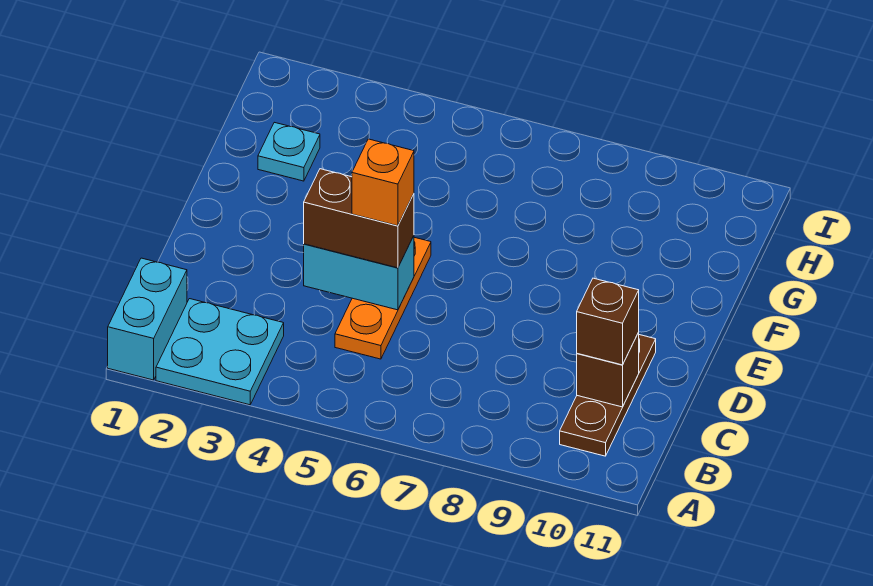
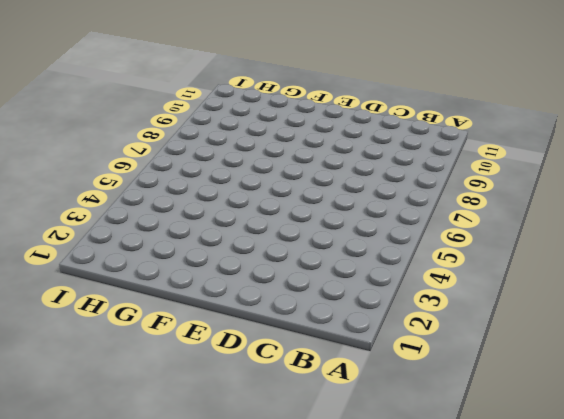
none -> cyan brick A1:B1 level 1
none -> cyan plate A2:B3 level 1

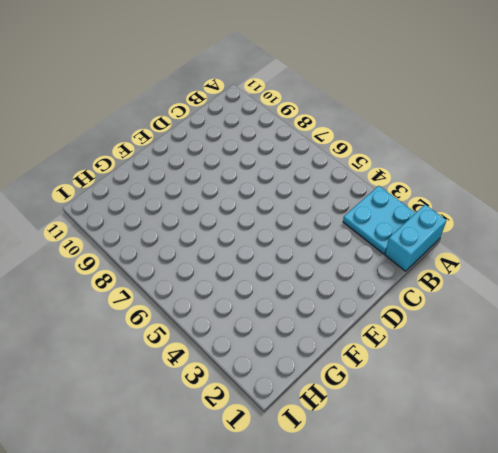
none -> brown plate B10:D10 level 1
none -> orange plate C5:E5 level 1

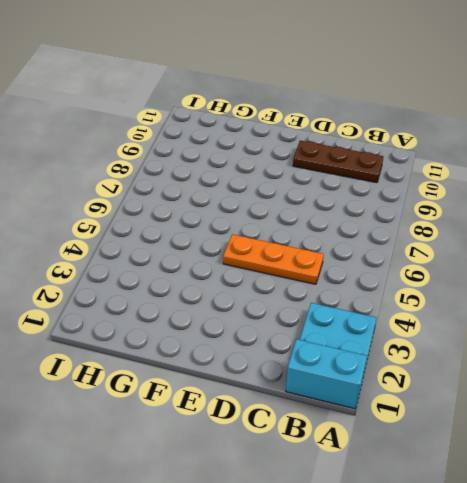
none -> cyan plate G2 level 1
none -> brown brick C10 level 2

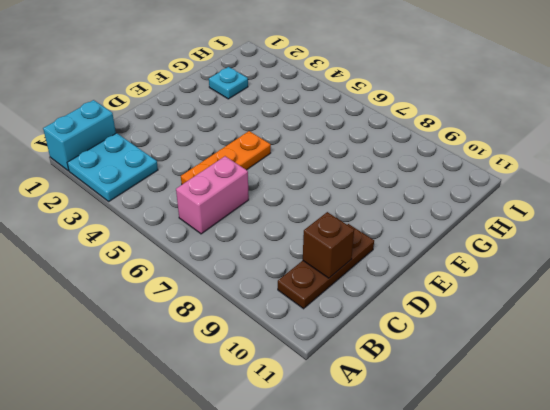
pink brick B6:C6 level 1 -> none
none -> cyan brick D4:D5 level 2
none -> brown brick C10 level 3

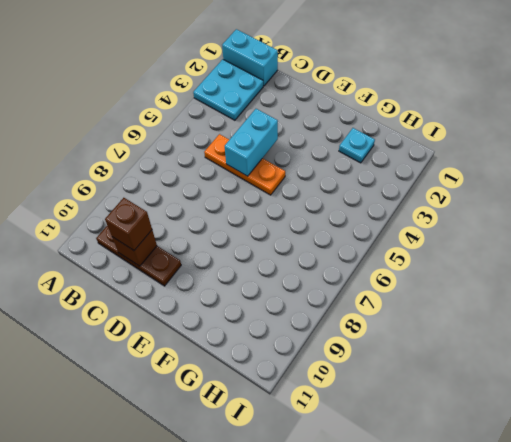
none -> brown brick D4:D5 level 3
none -> orange brick D5 level 4

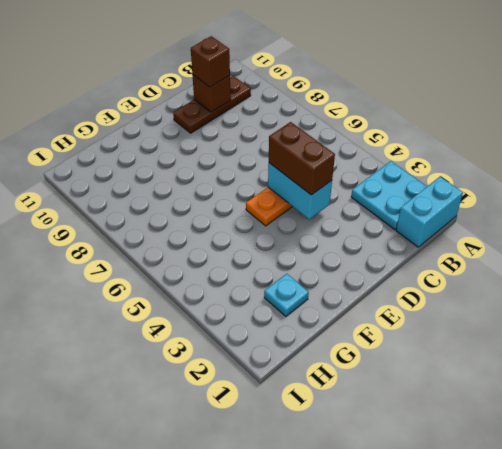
none -> orange brick D5 level 4

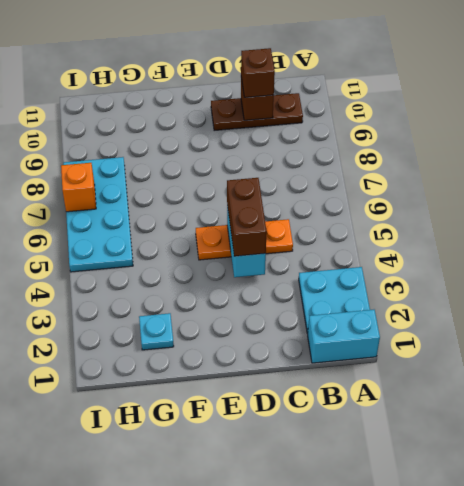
cyan plate H5:I8 level 1 -> none
orange brick I7 level 2 -> orange brick D5 level 4

